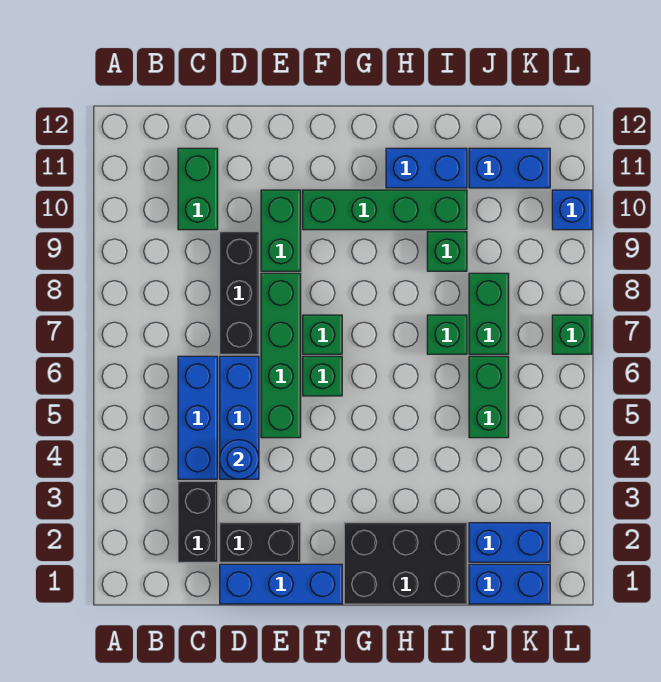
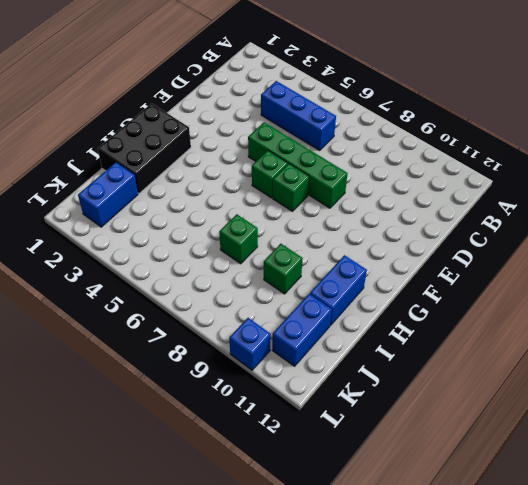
none -> black brick C2:C3 level 1
none -> green brick C10:C11 level 1
none -> blue brick D1:F1 level 1

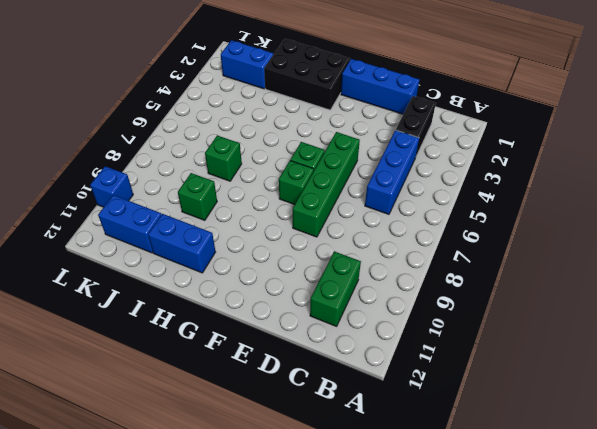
none -> black brick D2:E2 level 1
none -> blue brick D4:D6 level 1
none -> black brick D7:D9 level 1

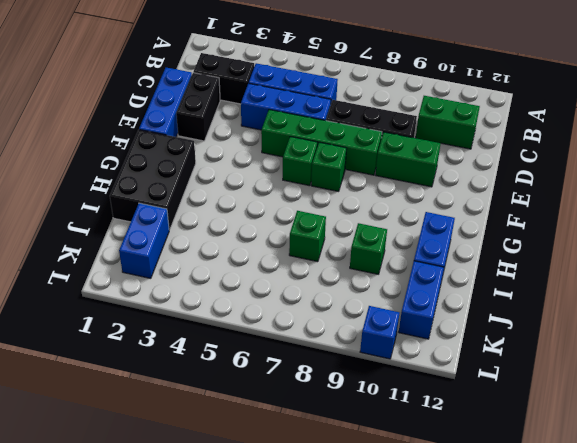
none -> green brick F10:I10 level 1
none -> blue brick J1:K1 level 1
none -> green brick J5:J6 level 1

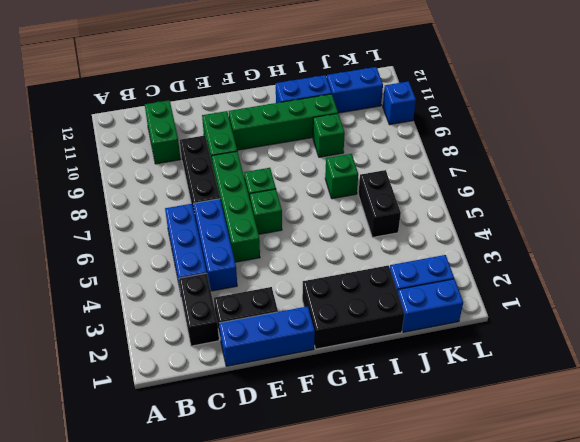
black brick J5:J6 level 1 -> green brick J5:J6 level 1
none -> green brick J7:J8 level 1
none -> green brick L7 level 1
none -> blue round brick D4 level 2

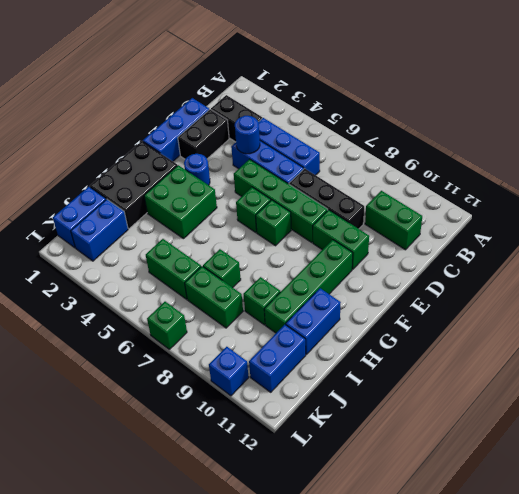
blue round brick F3 level 1 -> none
green brick G3:H4 level 1 -> none

